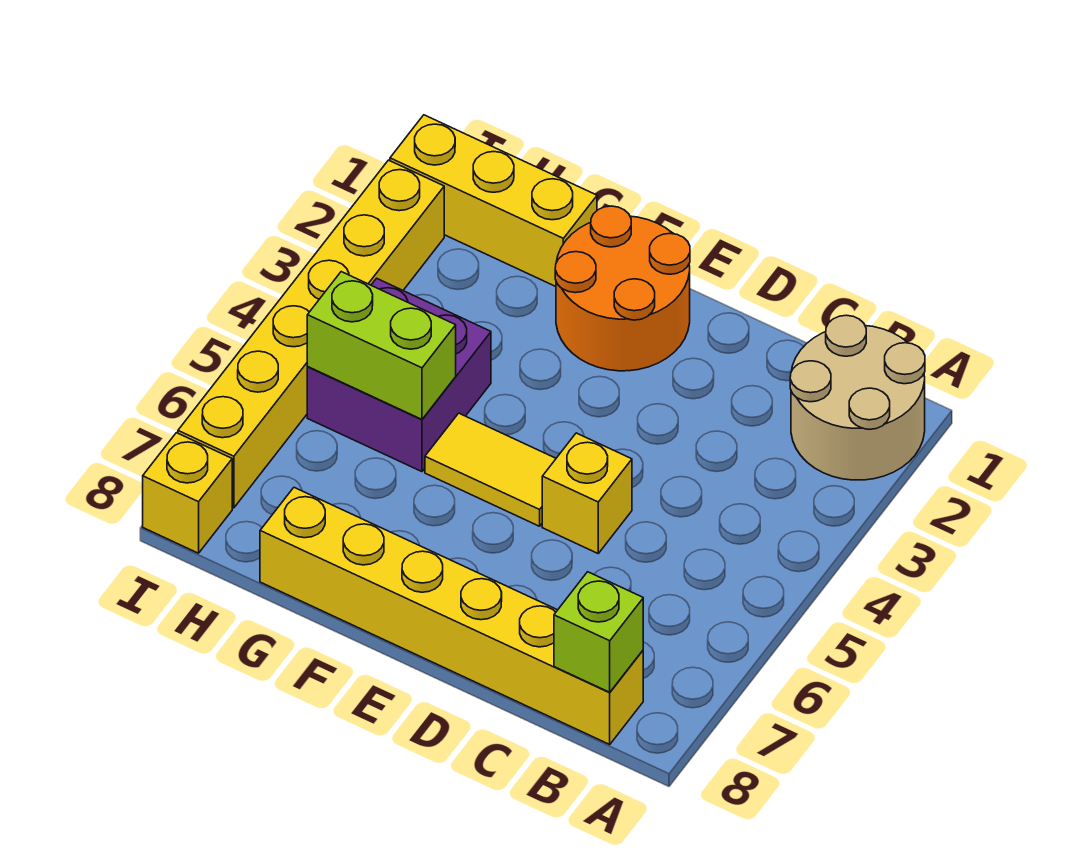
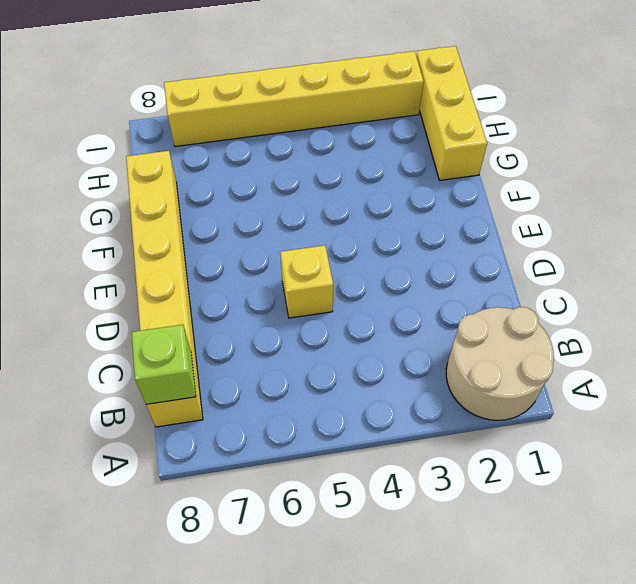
none -> orange round brick E1:F2 level 1
none -> yellow tile E5:F5 level 1

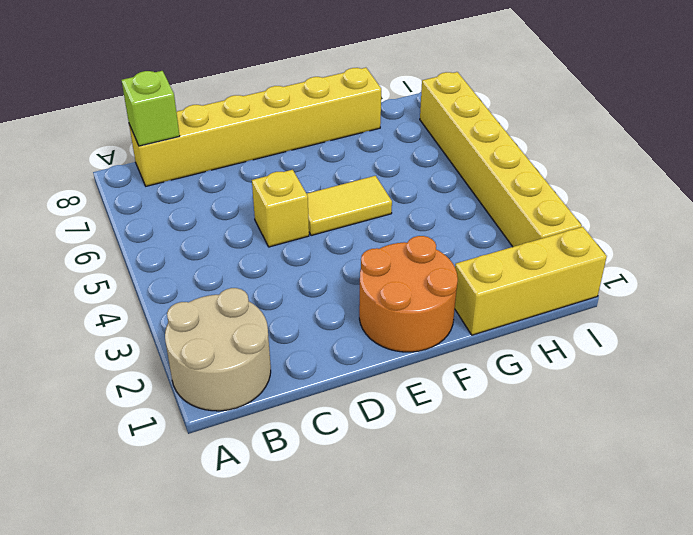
none -> purple brick G4:H5 level 1
none -> yellow brick I8 level 1

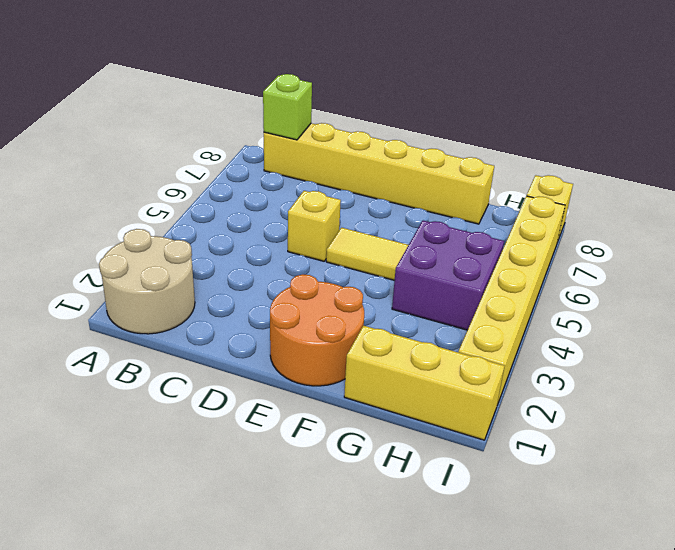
none -> lime brick G5:H5 level 2

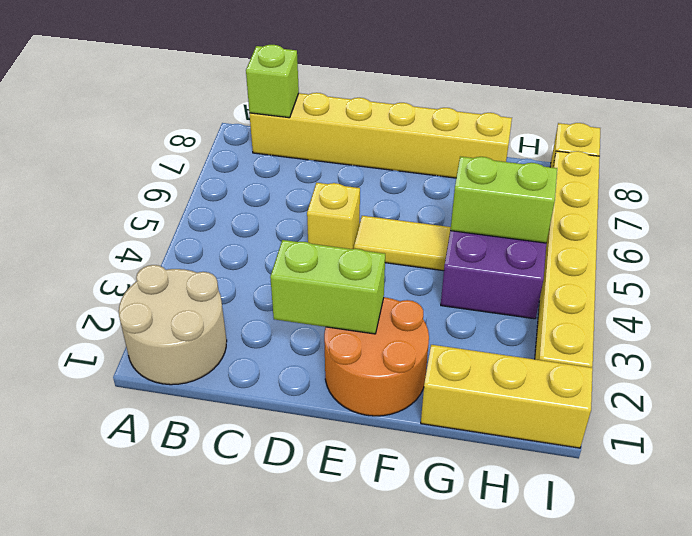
lime brick D2:E2 level 2 -> none

